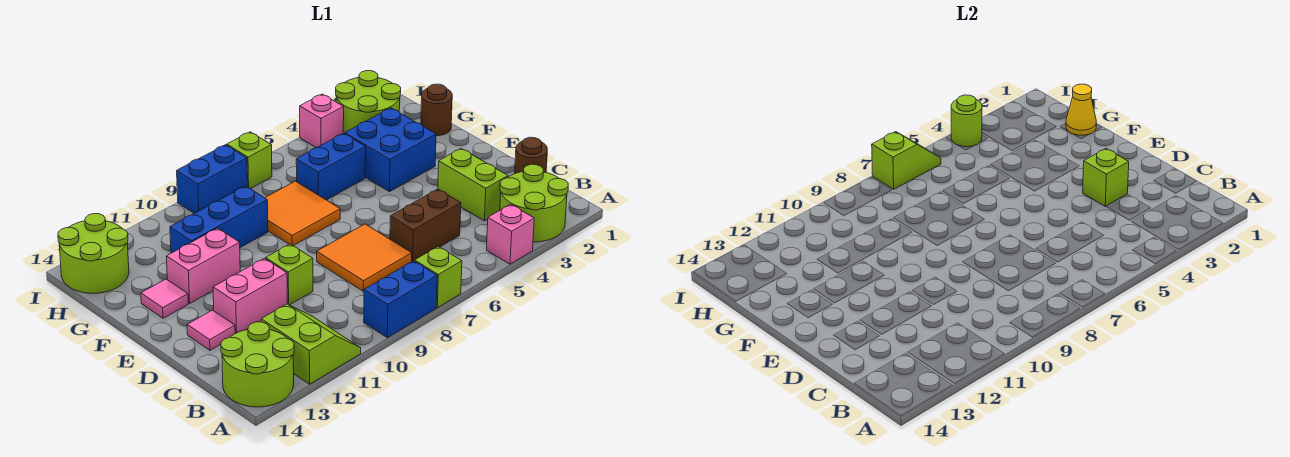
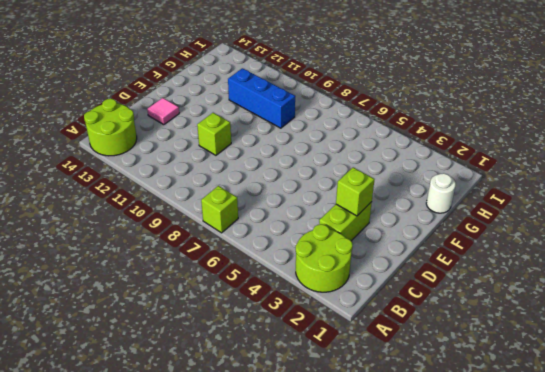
white round brick G1 level 1 -> brown round brick G1 level 1
none -> pink brick A4 level 1
none -> blue brick A8:A9 level 1
none -> lime slope A11:B12 level 1 top 12

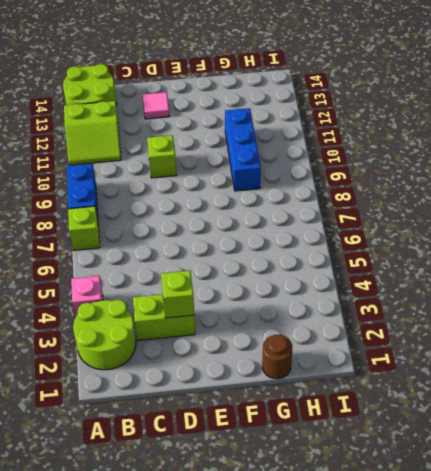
none -> brown round brick C1 level 1
none -> brown brick C5:C6 level 1
none -> orange tile C7:D8 level 1

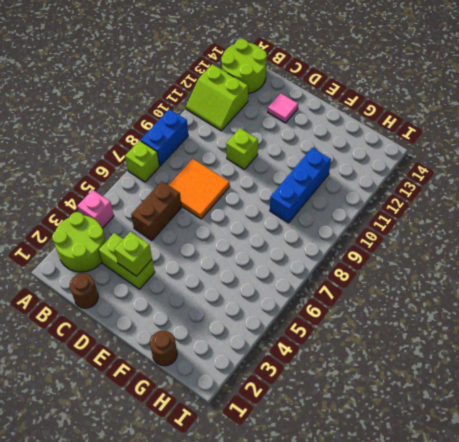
none -> pink brick D11:D12 level 1
none -> blue brick F3:G4 level 1
none -> orange tile F7:G8 level 1

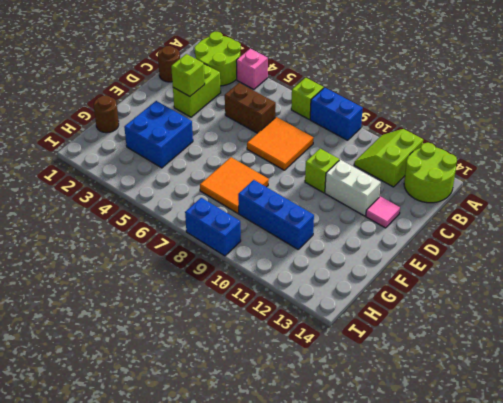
white brick D11:D12 level 1 -> pink brick D11:D12 level 1
none -> pink brick F11:F12 level 1
none -> pink tile F13 level 1
none -> blue brick G5:G6 level 1

